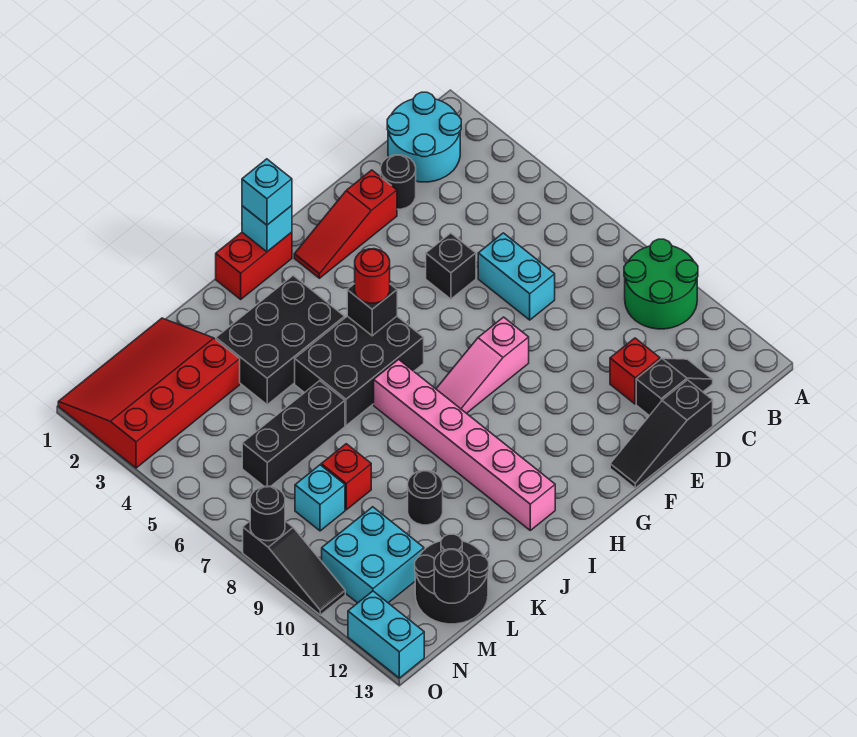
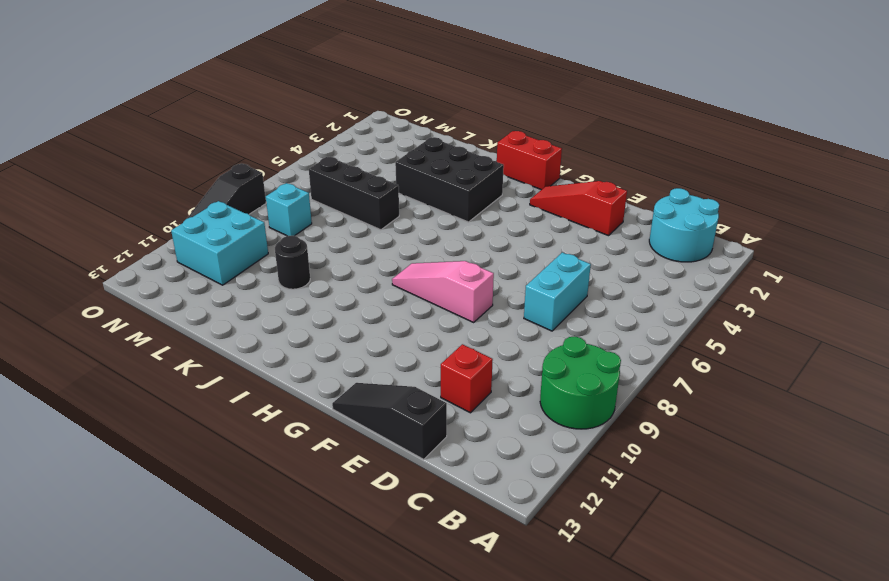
none -> black slope C12:D12 level 1 top D
none -> black round brick D2 level 1
none -> black brick E5 level 1

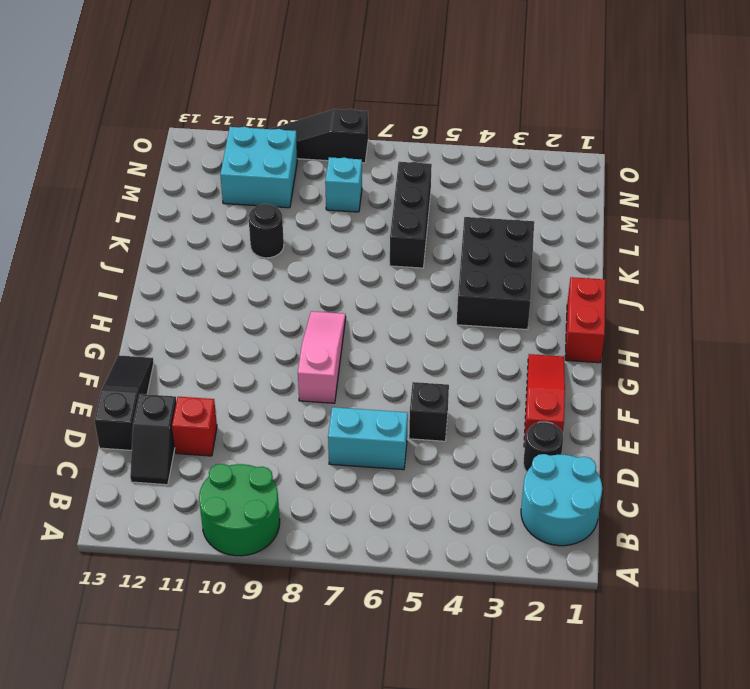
none -> black brick H5:J6 level 1
none -> pink brick I7:I12 level 1
none -> red slope L1:O3 level 1 top 3

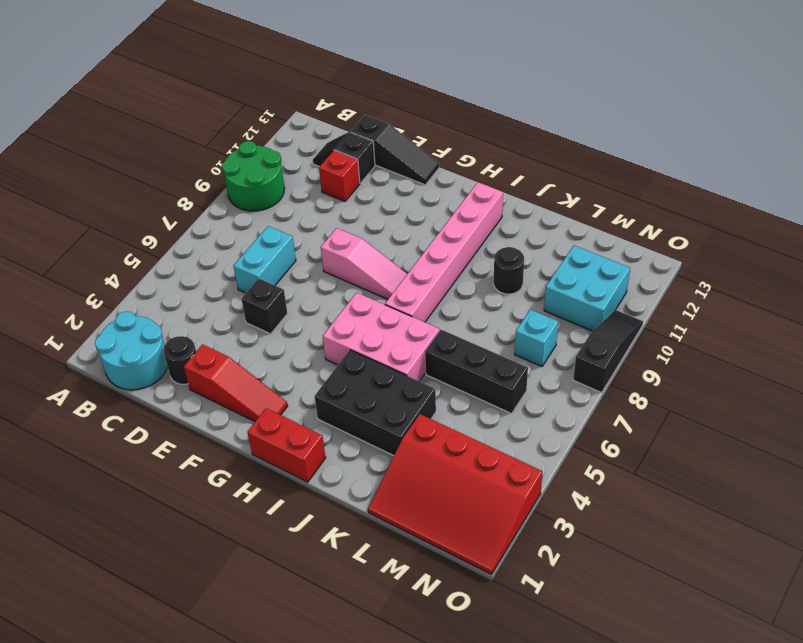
pink brick H5:J6 level 1 -> black brick H5:J6 level 1
none -> red brick L8 level 1
none -> black round brick L12:M13 level 1
none -> cyan brick O12:O13 level 1

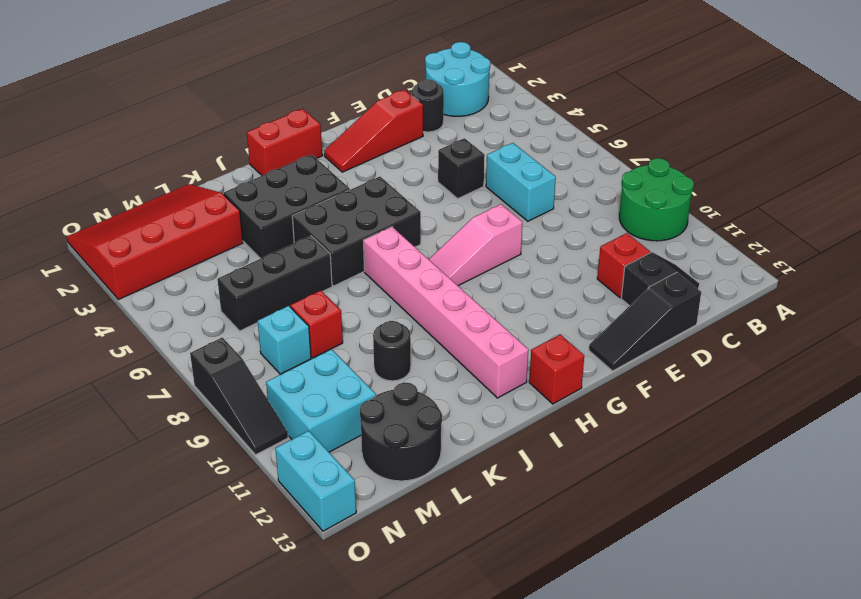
red brick H13 level 1 -> none
none -> cyan brick H1 level 2
none -> black brick H5 level 2
none -> black round brick M13 level 2

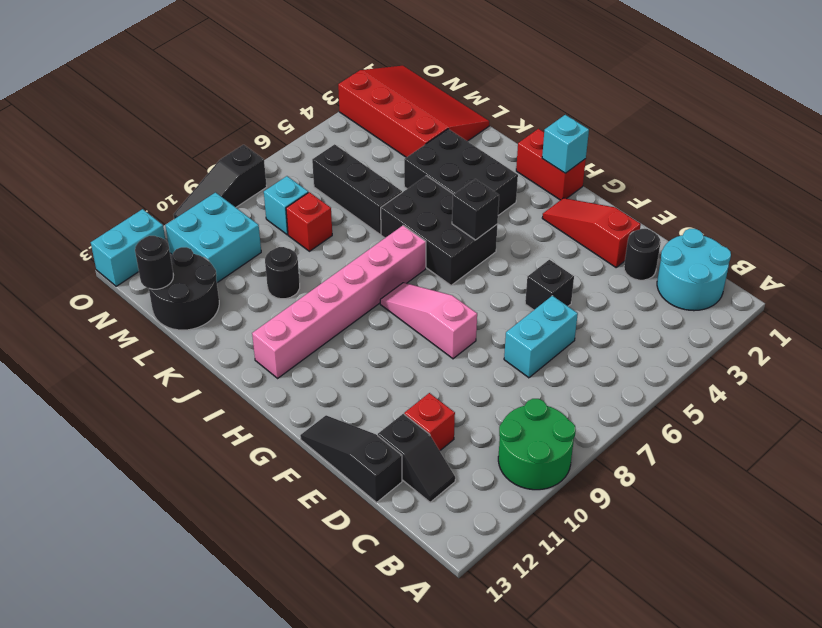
none -> black round brick O8 level 2
none -> cyan brick H1 level 3
none -> red round brick H5 level 3

